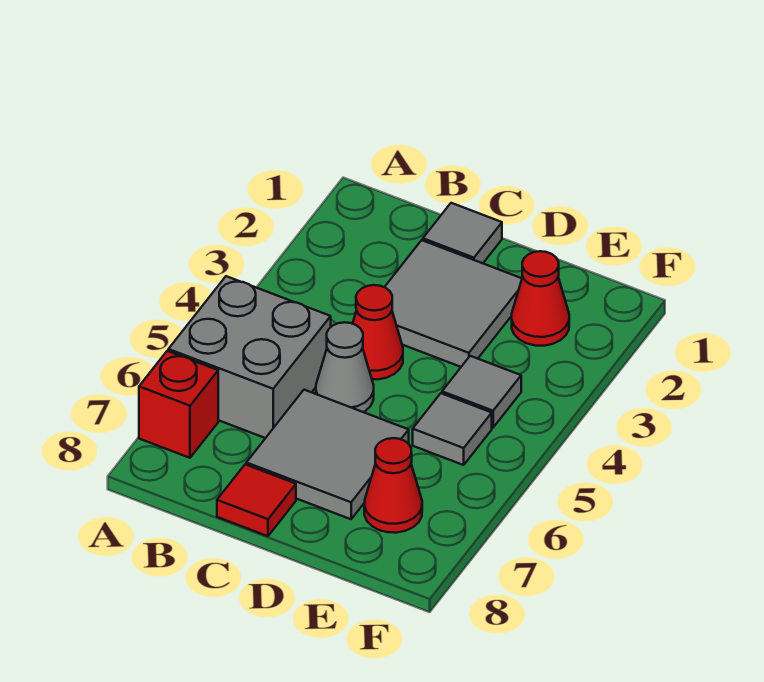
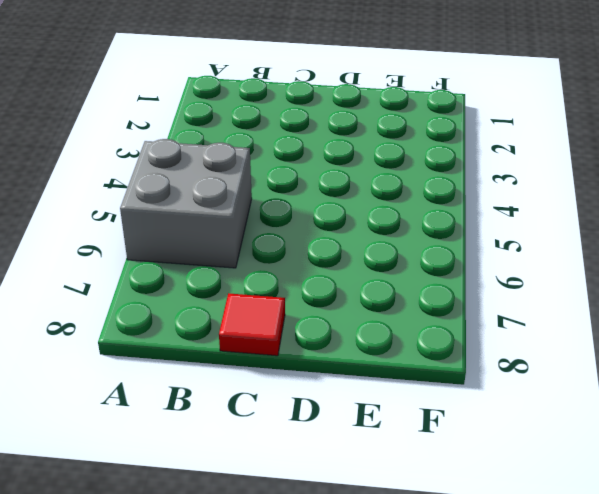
none -> red brick A7 level 1
none -> grey tile C1 level 1
none -> grey tile C2:D3 level 1

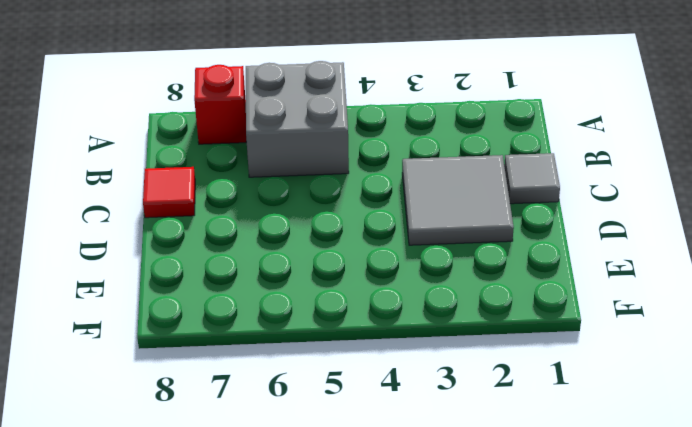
none -> red cone C4 level 1
none -> grey cone C5 level 1
none -> grey tile C6:D7 level 1

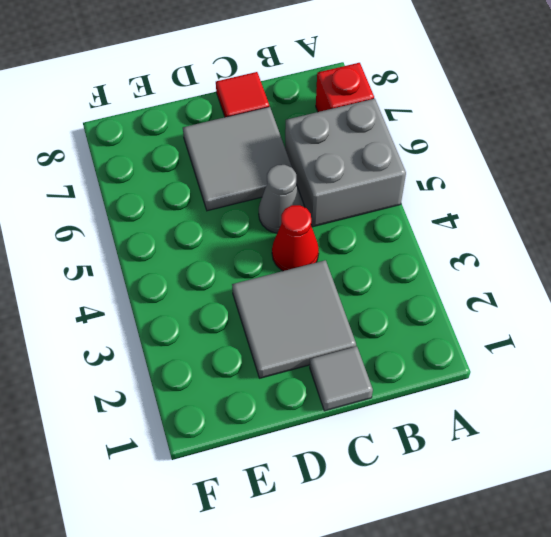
none -> red cone E2 level 1
none -> grey tile E4 level 1
none -> grey tile E5 level 1

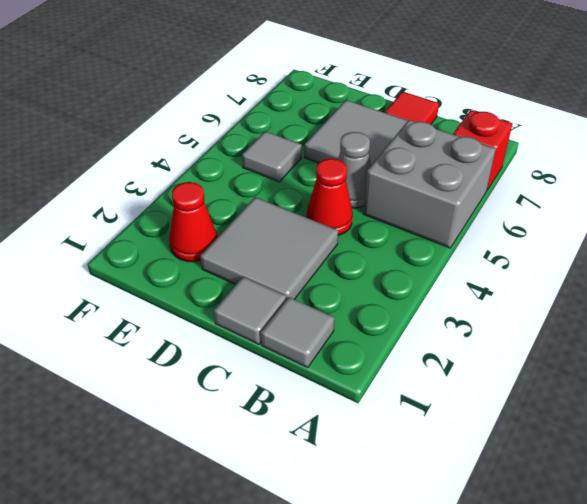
grey tile B1 level 1 -> grey tile E4 level 1
none -> red cone E7 level 1

